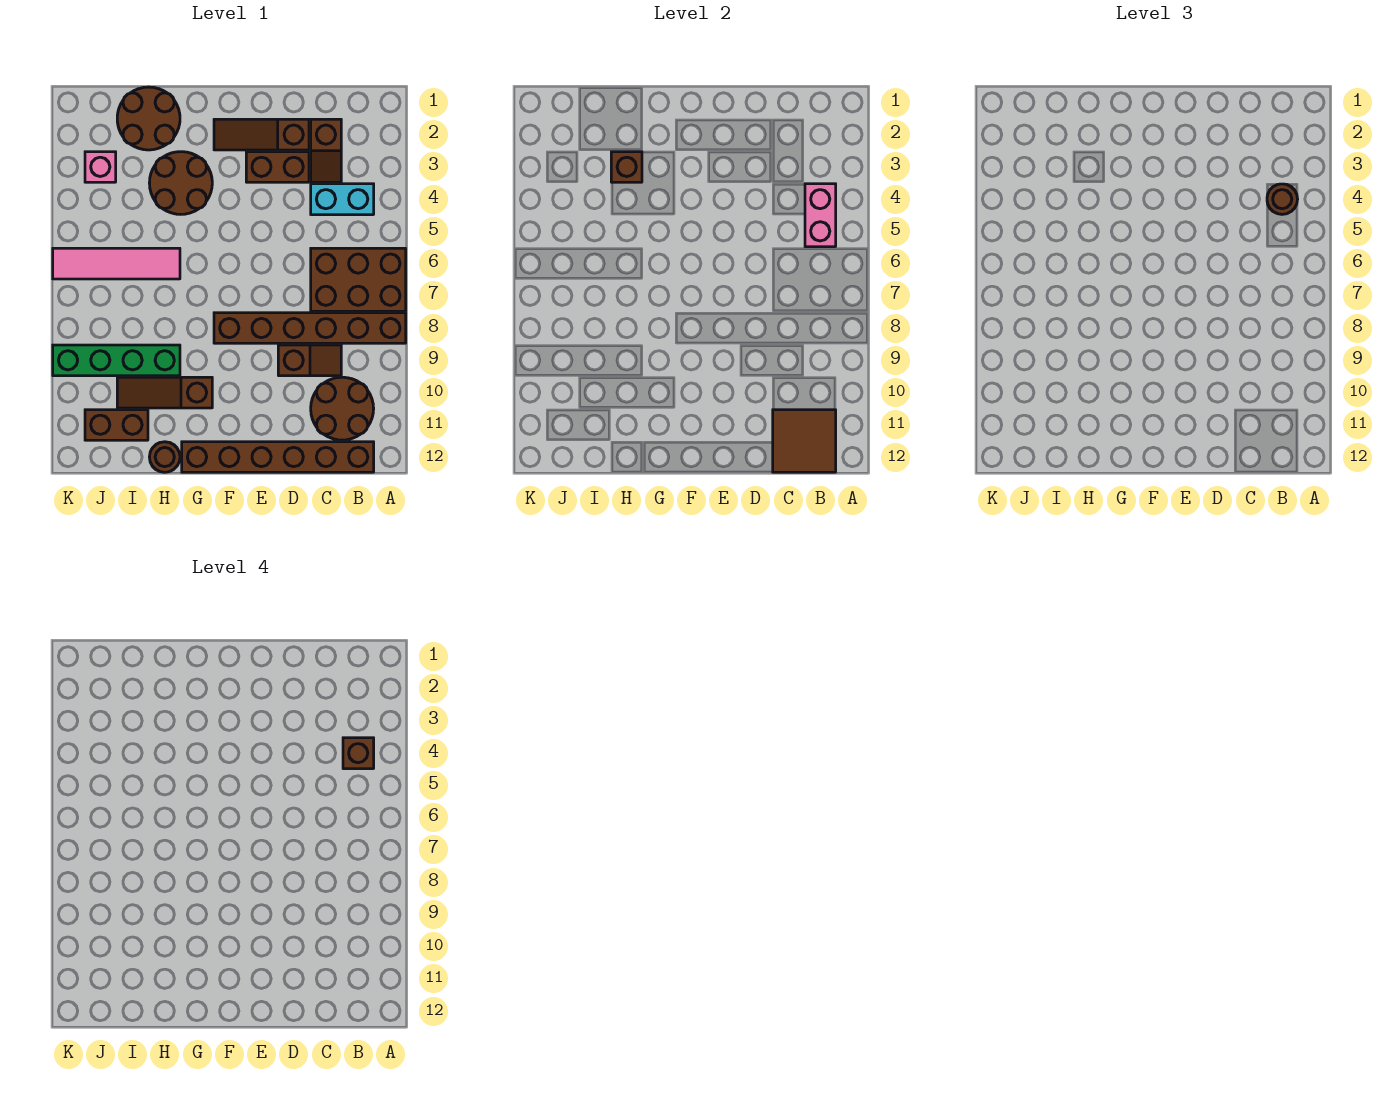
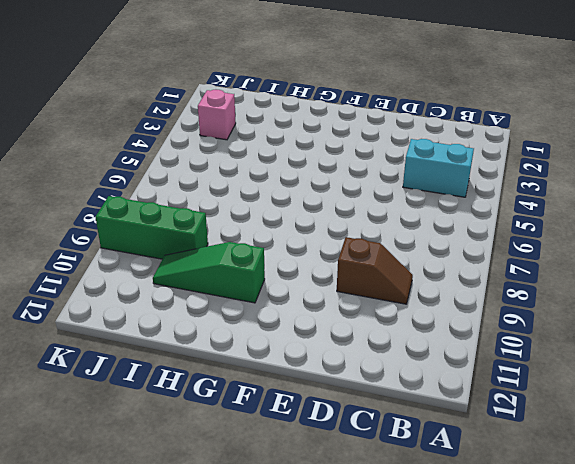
green slope G10:I10 level 1 top G -> brown slope G10:I10 level 1 top G
green brick I9:K9 level 1 -> green brick H9:K9 level 1
none -> brown brick A6:C7 level 1
none -> brown brick A8:F8 level 1
none -> brown round brick B10:C11 level 1

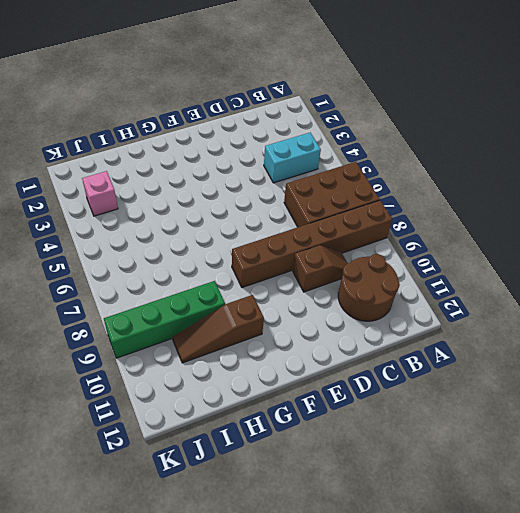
none -> brown brick B12:G12 level 1
none -> brown slope C2:C3 level 1 top 2
none -> brown slope D2:F2 level 1 top D

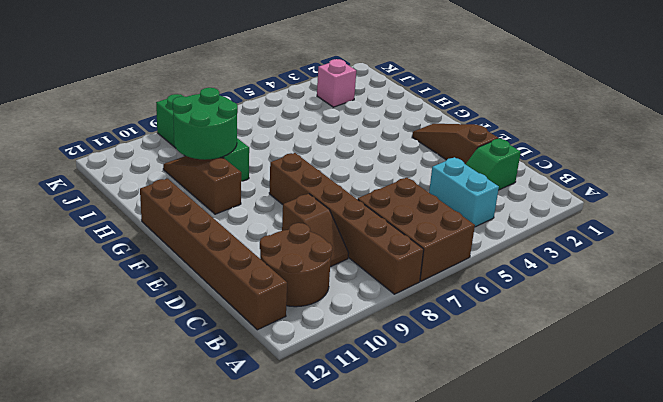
green slope C2:C3 level 1 top 2 -> brown slope C2:C3 level 1 top 2
green round brick H9:I10 level 2 -> none
none -> brown brick D3:E3 level 1
none -> brown round brick G3:H4 level 1
none -> brown round brick H1:I2 level 1

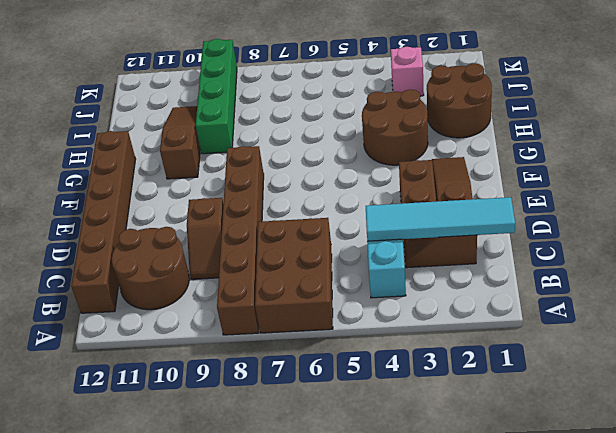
cyan tile C1:C4 level 2 -> none
none -> pink tile H6:K6 level 1
none -> brown round brick H12 level 1
none -> brown brick I11:J11 level 1

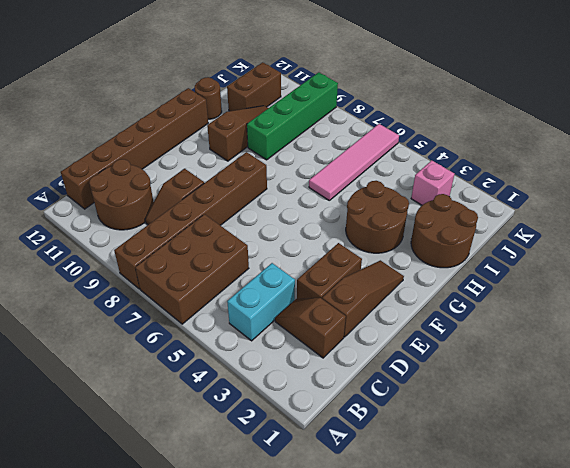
none -> pink brick B4:B5 level 2
none -> brown tile B11:C12 level 2
none -> brown brick H3 level 2

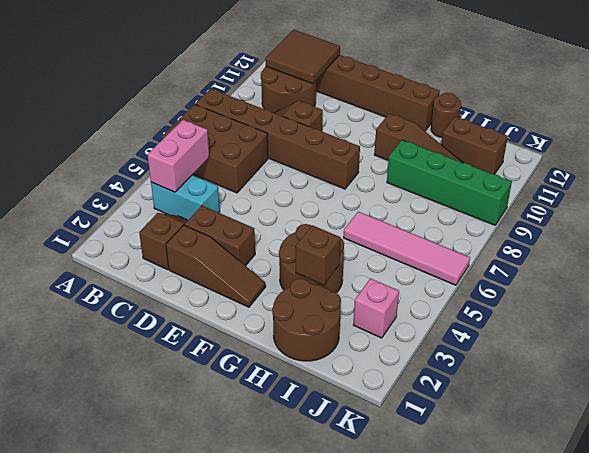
none -> brown round brick B4 level 3
none -> brown brick B4 level 4

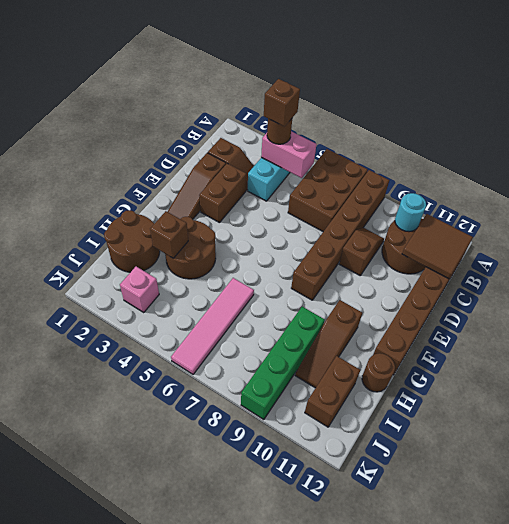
cyan round brick B10 level 2 -> none

